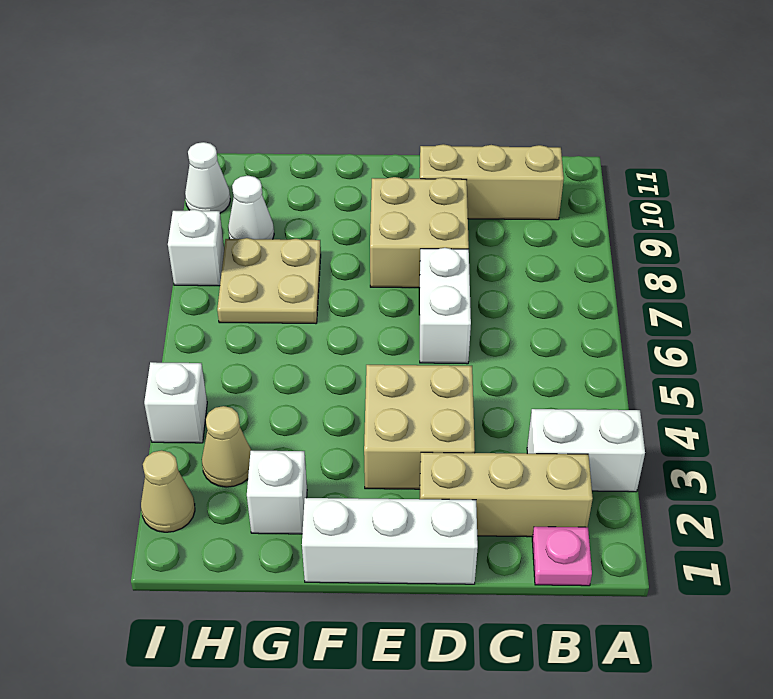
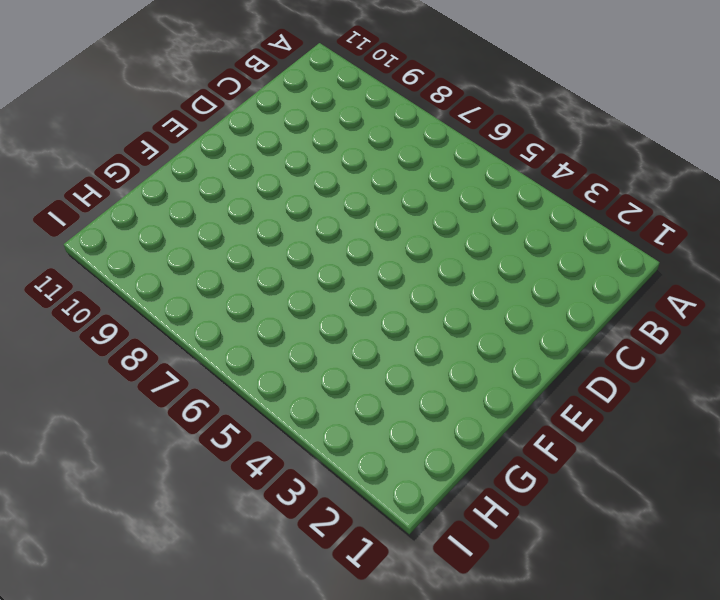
none -> white brick A3:B3 level 1
none -> pink plate B1 level 1
none -> tan brick B2:D2 level 1

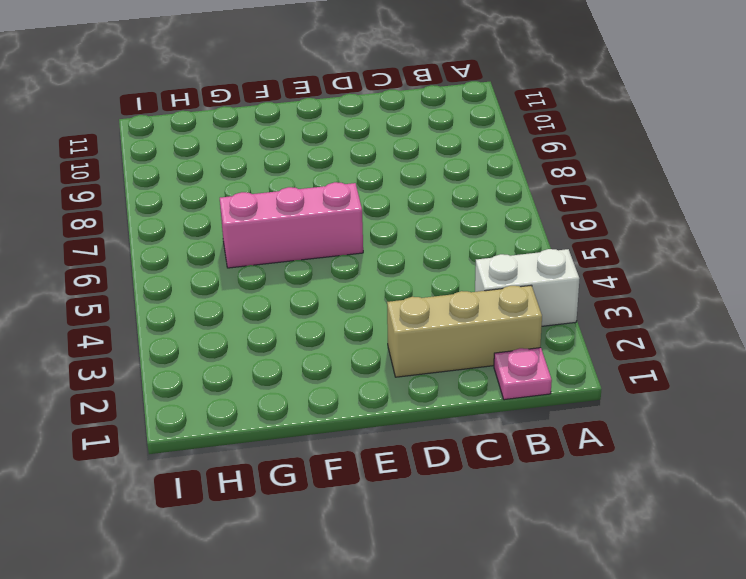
pink brick E6:G6 level 1 -> none
none -> tan brick B10:D10 level 1
none -> white brick D1:F1 level 1
none -> tan brick D3:E4 level 1

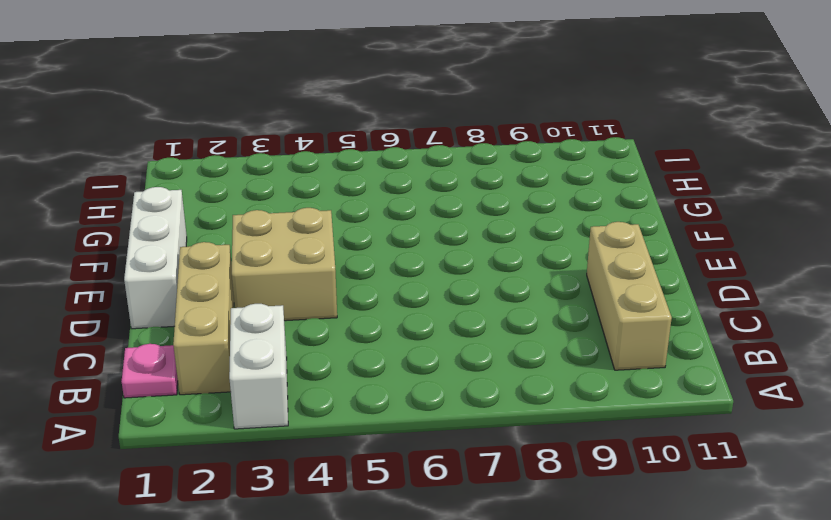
none -> white brick D6:D7 level 1
none -> tan brick D8:E9 level 1
none -> white brick G2 level 1

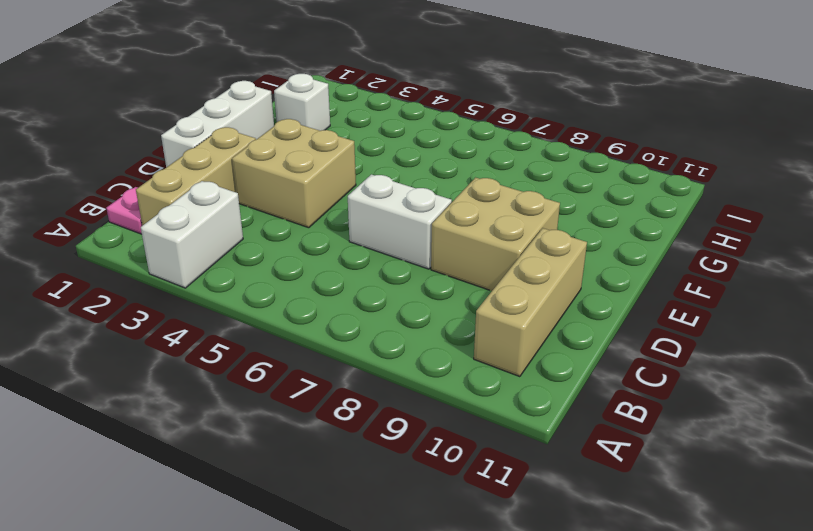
none -> tan plate G7:H8 level 1
none -> tan cone H3 level 1
none -> white cone H9 level 1

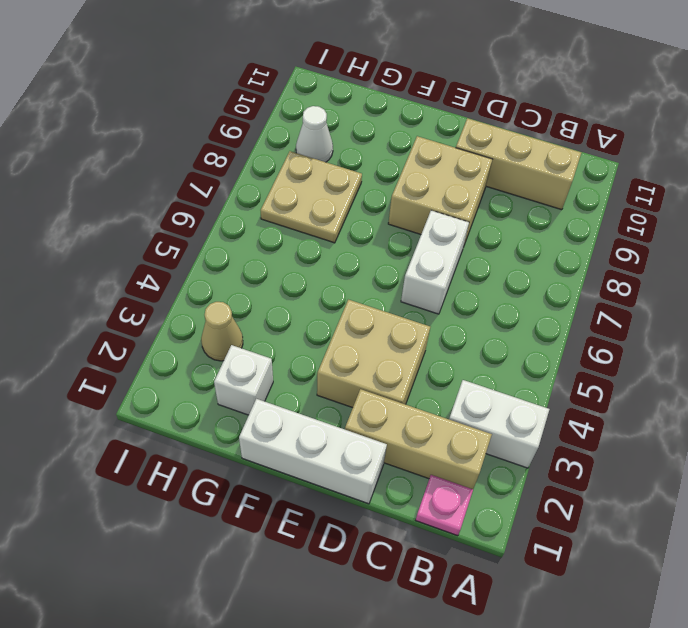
none -> tan cone I2 level 1
none -> white brick I4 level 1
none -> white brick I8 level 1

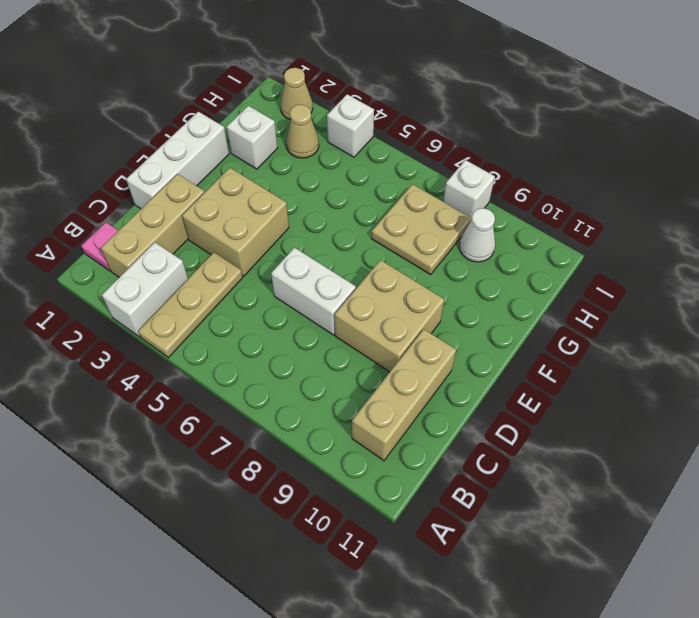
tan plate A4:C4 level 1 -> none
none -> white cone I10 level 1

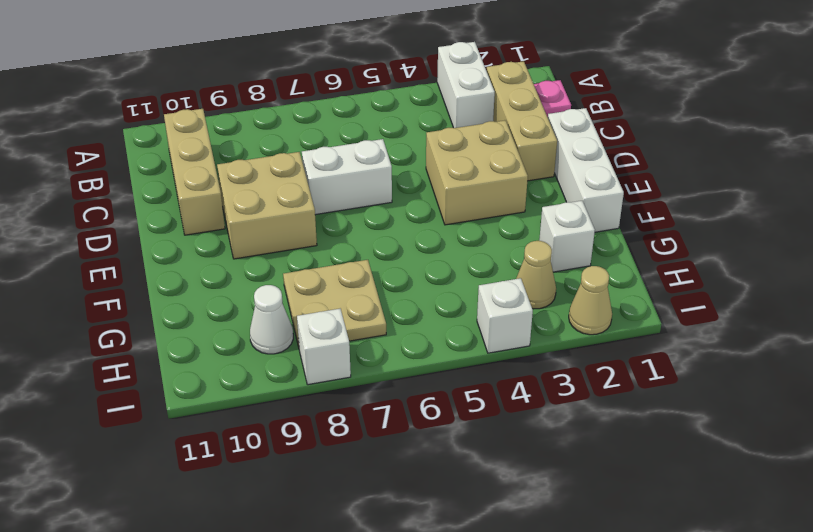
none -> white cone I10 level 1

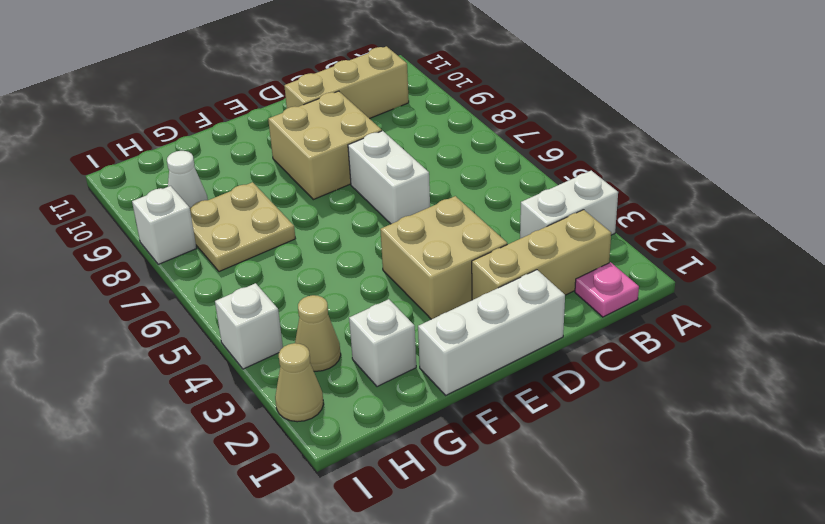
none -> white cone I10 level 1

